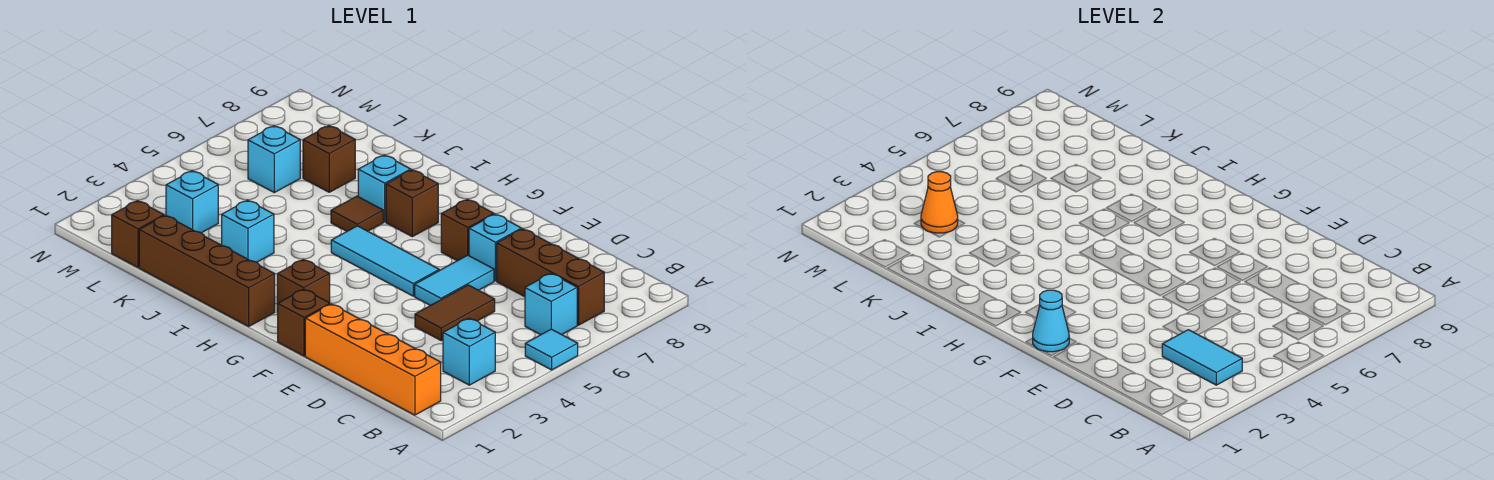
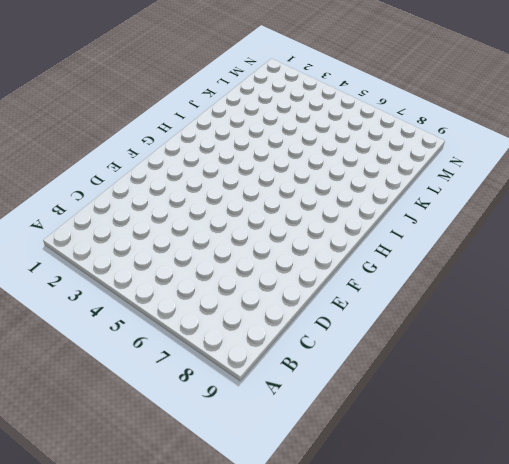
none -> cyan tile A5 level 1
none -> orange brick B1:E1 level 1
none -> cyan brick B3 level 1

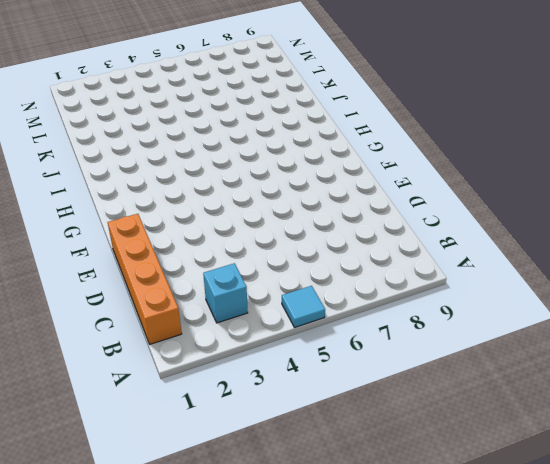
none -> cyan brick B6 level 1
none -> brown brick B7:D7 level 1
none -> brown tile D4:D5 level 1

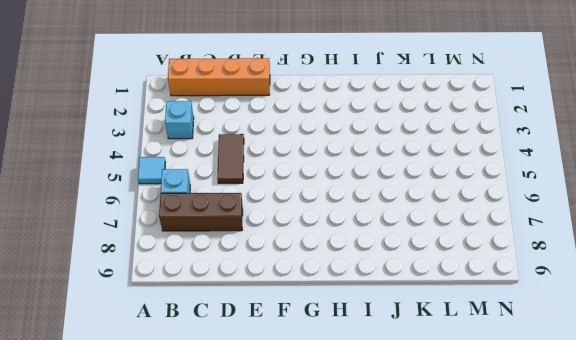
none -> cyan tile E5:E6 level 1
none -> cyan brick E7 level 1
none -> brown brick F1 level 1

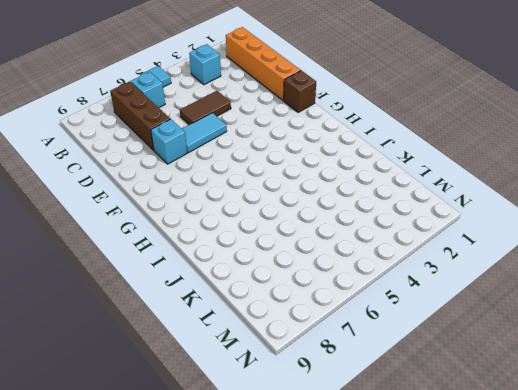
none -> cyan tile F5:H5 level 1
none -> brown brick F7 level 1
none -> brown brick G2 level 1

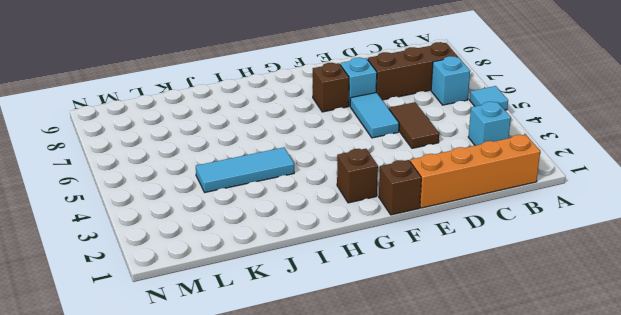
cyan tile I4:K4 level 1 -> cyan tile F5:H5 level 1
none -> brown brick H1:K1 level 1
none -> brown brick H7 level 1
none -> brown tile I6 level 1

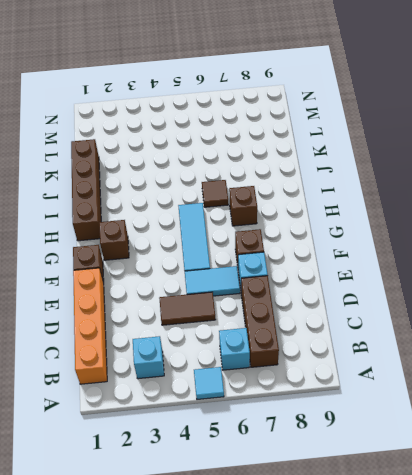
none -> cyan brick I7 level 1
none -> cyan brick J3 level 1
none -> brown brick K7 level 1

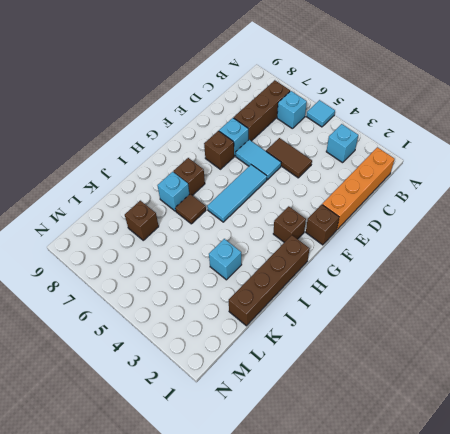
none -> brown brick L1 level 1
none -> cyan brick L3 level 1
none -> cyan brick L6 level 1

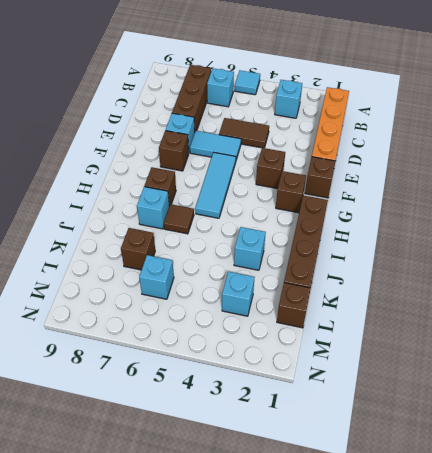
brown brick F3 level 1 -> none
none -> cyan tile B3:C3 level 2
none -> cyan cone F1 level 2
none -> orange cone L3 level 2

